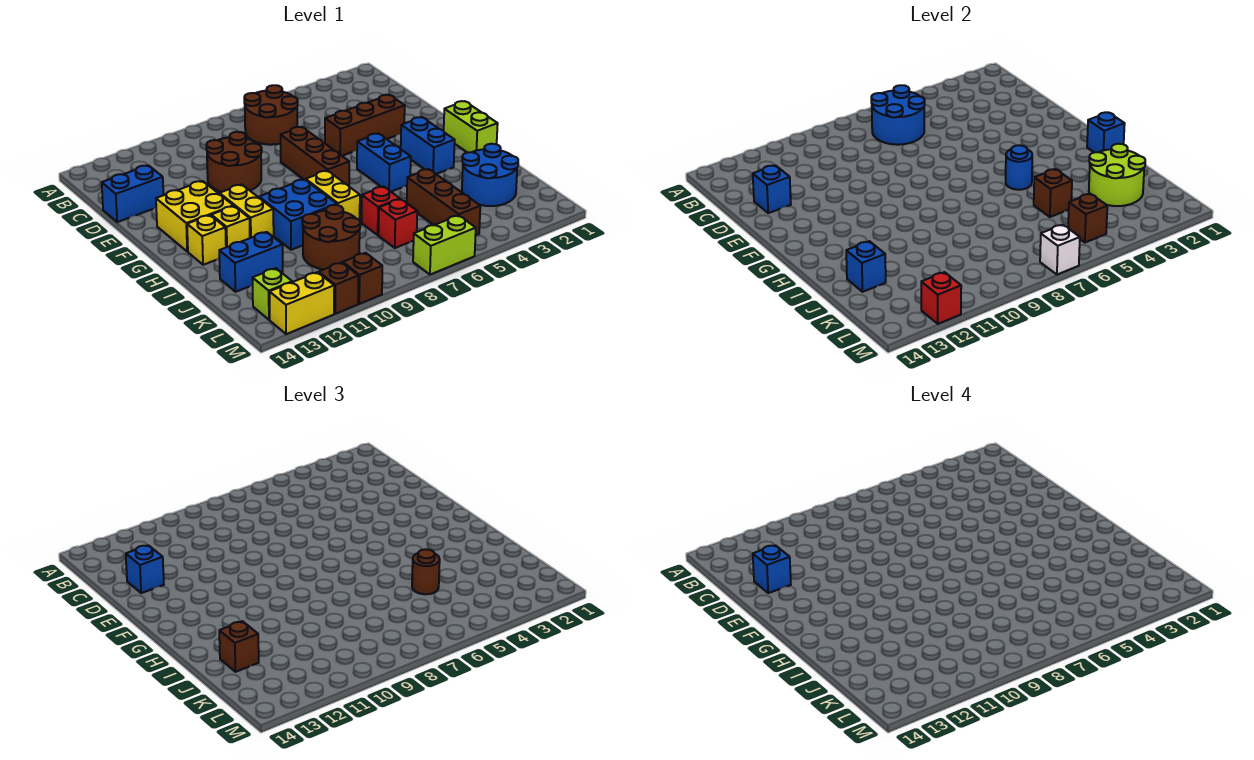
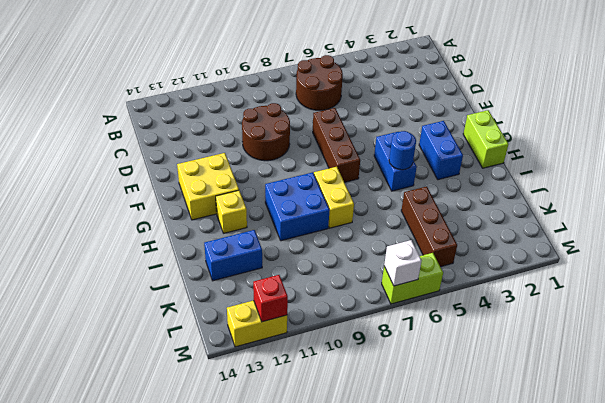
none -> blue brick D13:D14 level 1
none -> brown brick E3:E5 level 1
none -> yellow brick G11:H11 level 1
none -> yellow brick H13 level 1

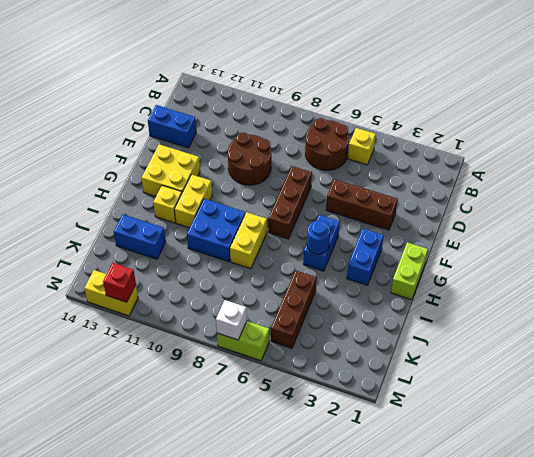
yellow brick B5 level 1 -> yellow brick H13 level 1
none -> blue round brick J2:K3 level 1
none -> red brick J7 level 1
none -> brown round brick J9:K10 level 1
none -> red brick K7 level 1

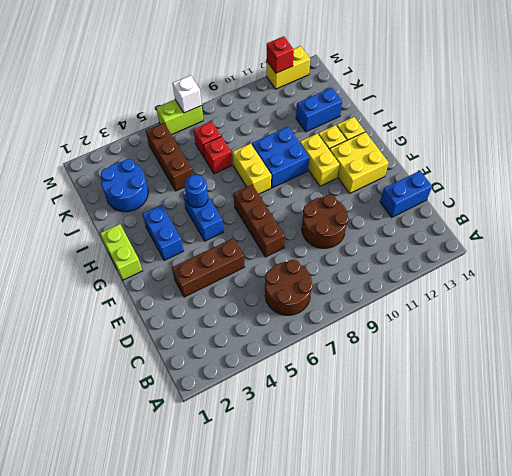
none -> brown round brick J9:K10 level 1
none -> lime brick L13 level 1
none -> brown brick M10 level 1
none -> brown brick M11 level 1

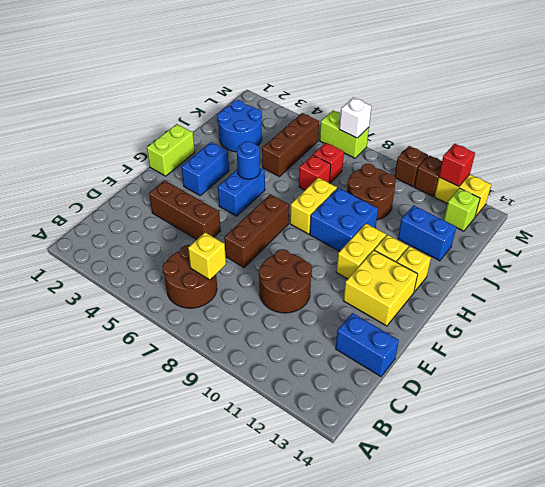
yellow brick C7 level 2 -> blue round brick B6:C7 level 2
none -> blue brick D13 level 2
none -> blue brick H1 level 2
none -> lime round brick J2:K3 level 2
none -> brown brick J5 level 2

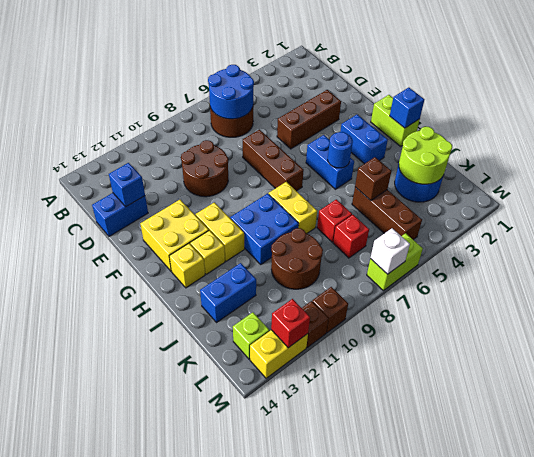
none -> blue brick J13 level 2
none -> brown brick L5 level 2
none -> blue brick D13 level 3
none -> brown round brick J5 level 3

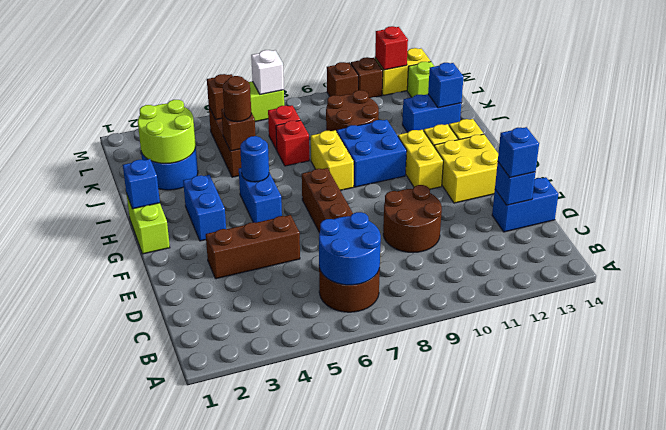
none -> brown brick J13 level 3
none -> blue brick D13 level 4

